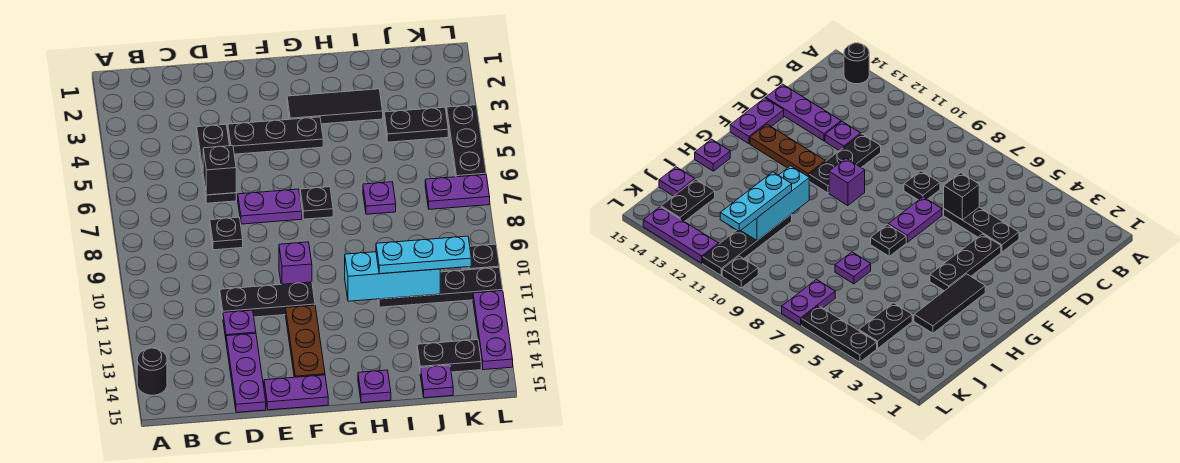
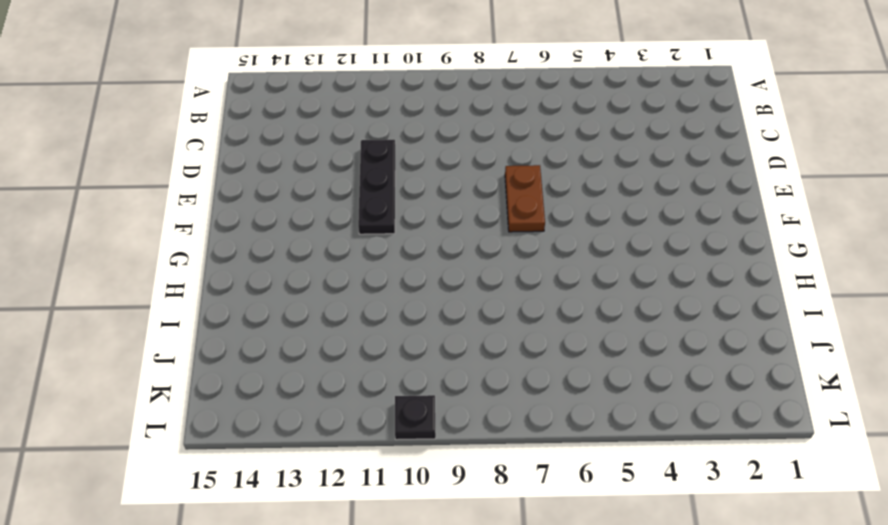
brown plate E7:F7 level 1 -> purple plate E7:F7 level 1
none -> black round brick A14 level 1
none -> black plate D4:D6 level 1
none -> black plate D8 level 1

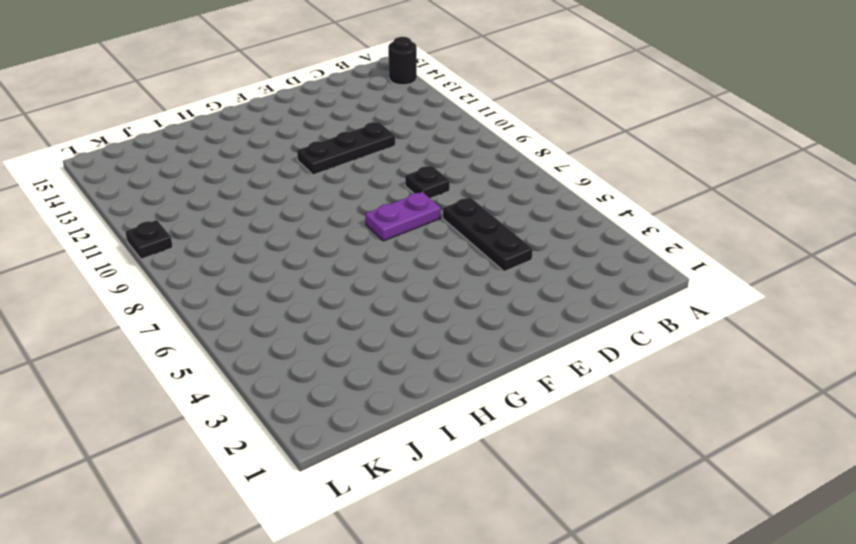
none -> purple plate D12 level 1
none -> purple plate D13:D15 level 1
none -> black plate E4:G4 level 1

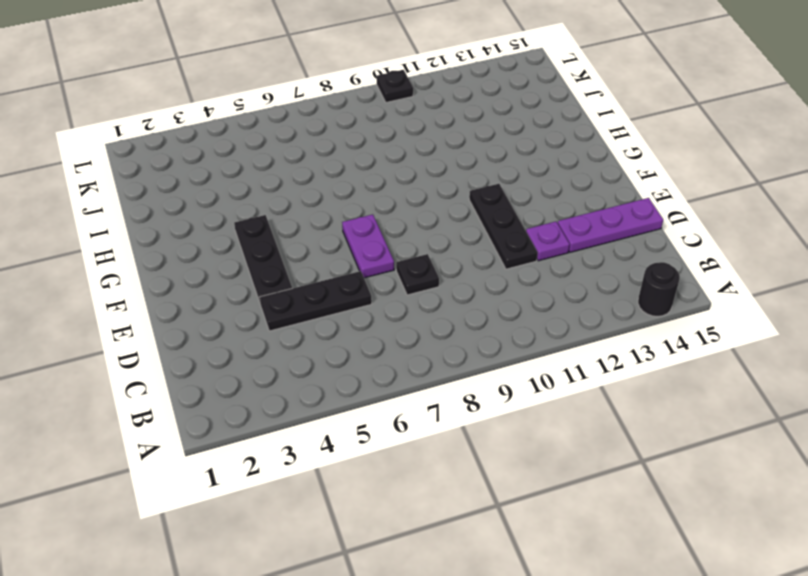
none -> purple plate E15:F15 level 1
none -> purple brick F10 level 1
none -> brown plate F12:F14 level 1

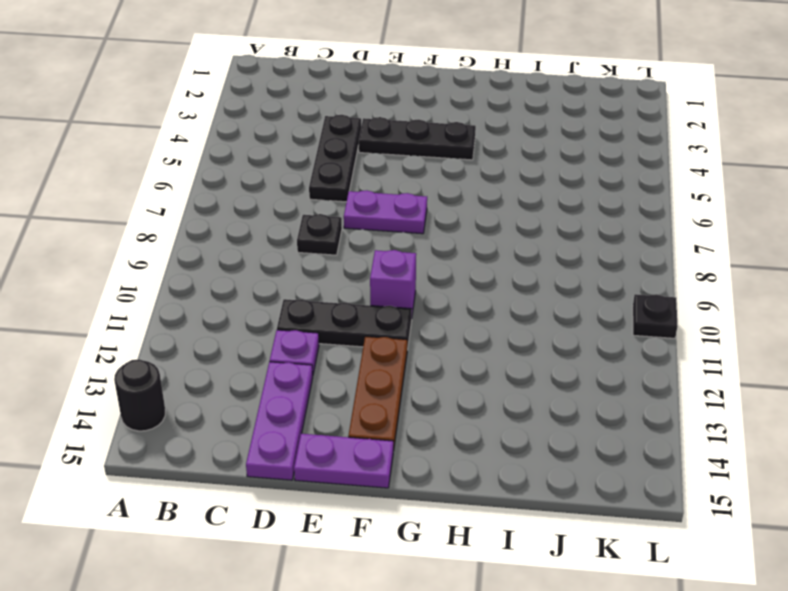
none -> black tile G3:I3 level 1
none -> black plate G7 level 1
none -> purple plate H15 level 1

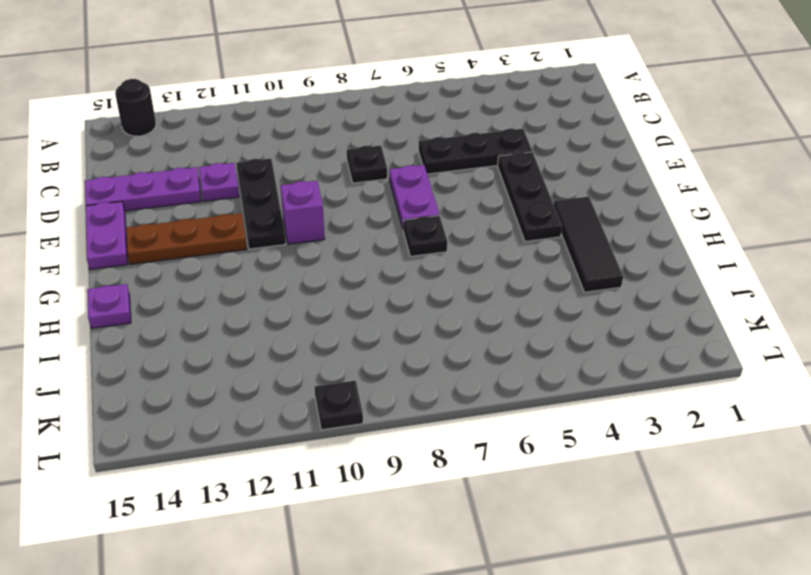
none -> purple plate I7 level 1
none -> black plate I11:L11 level 1
none -> black plate J4:K4 level 1

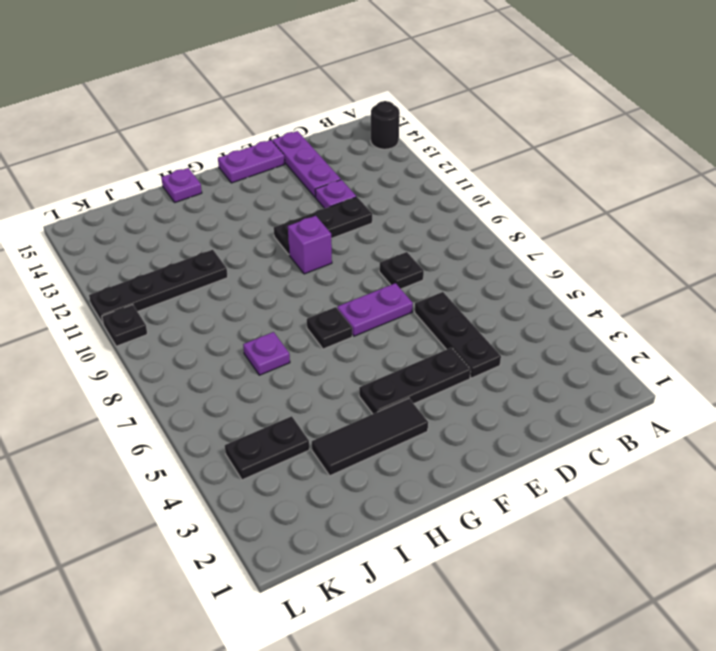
none -> brown plate F12:F14 level 1
none -> black plate J14:K14 level 1
none -> purple plate J15 level 1

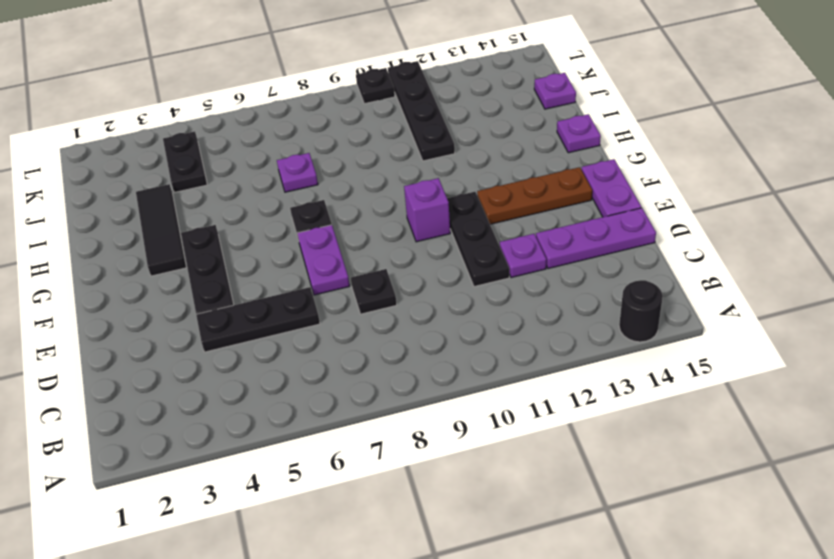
none -> black plate J14:K14 level 1
none -> purple plate K7:L7 level 1
none -> black plate L4:L6 level 1

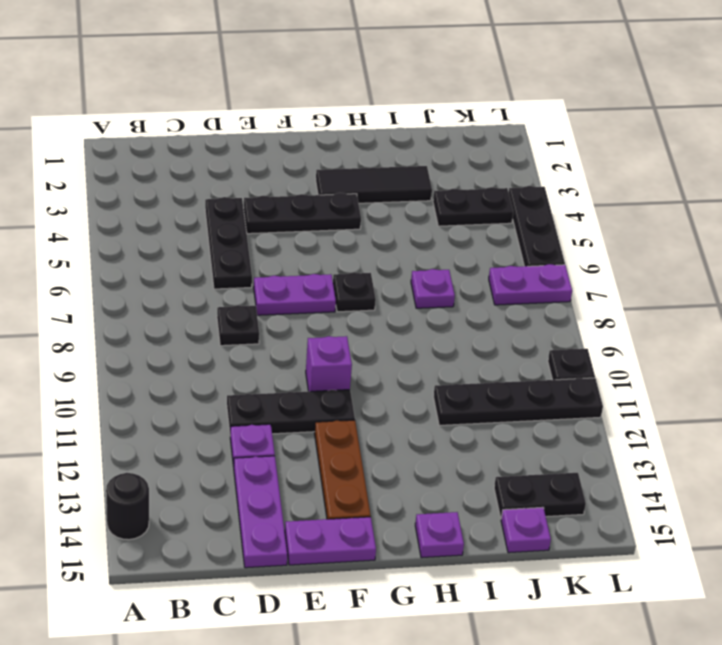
none -> purple plate L12:L14 level 1
none -> black brick D6 level 2
none -> cyan brick H11:J11 level 2

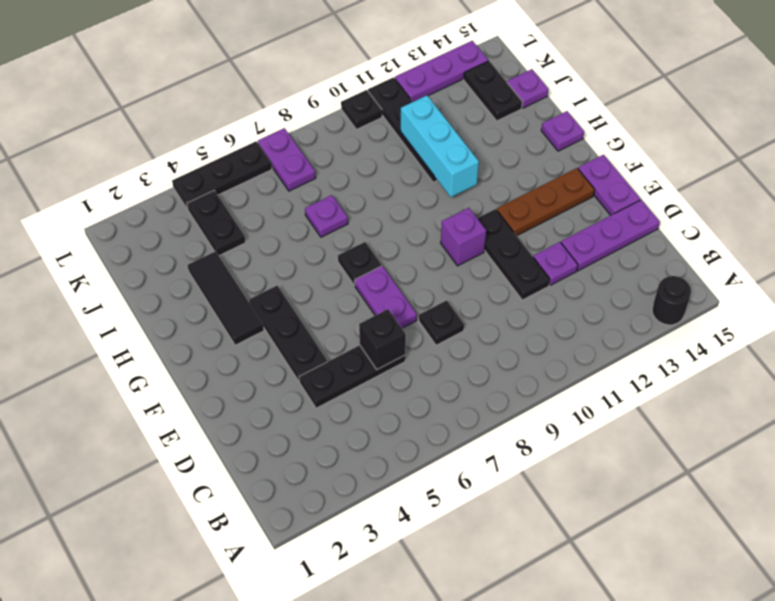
none -> cyan plate I11:K11 level 3

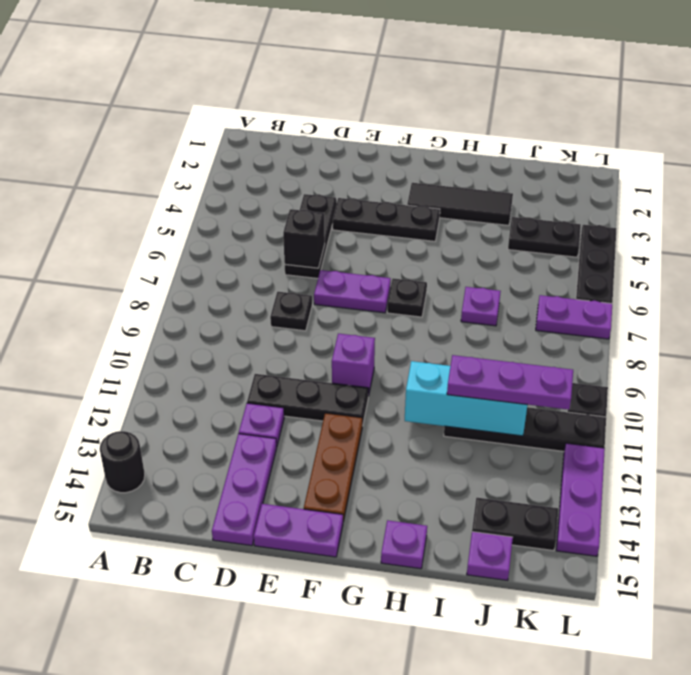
purple plate I11:K11 level 3 -> cyan plate I11:K11 level 3

